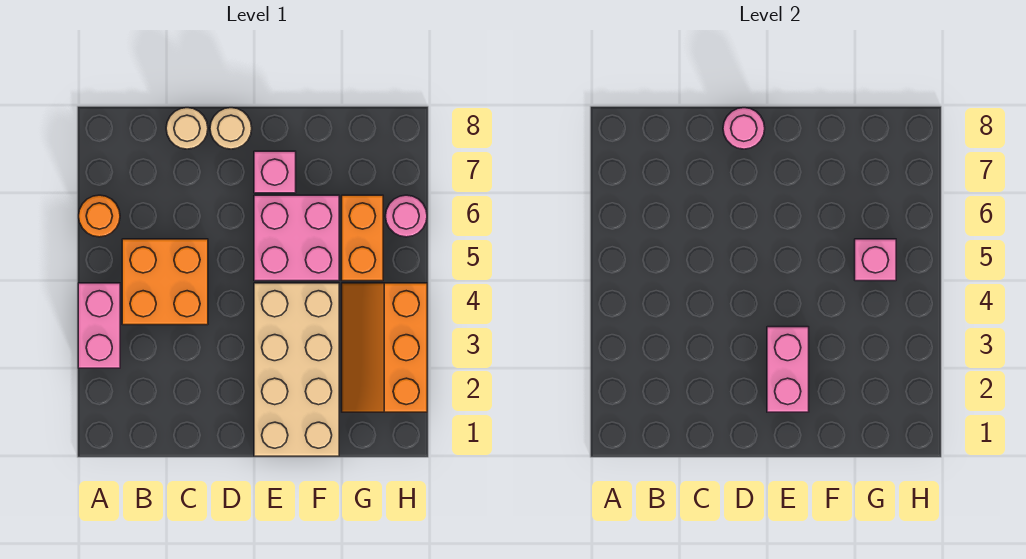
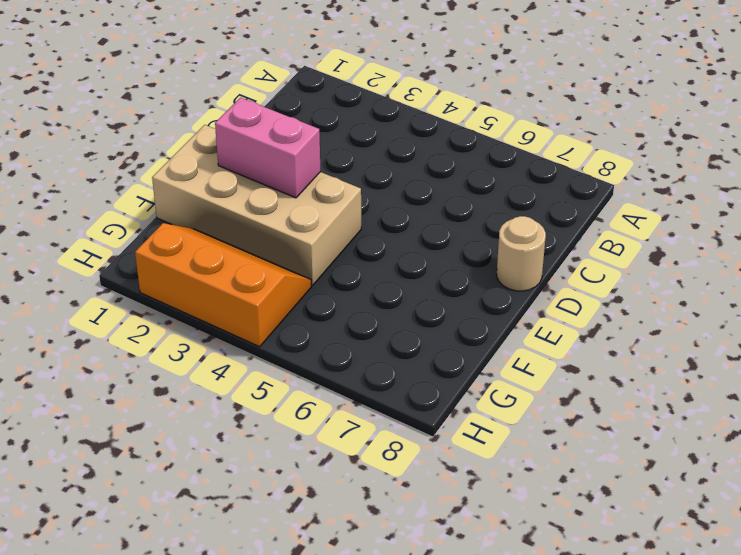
none -> pink brick A3:A4 level 1
none -> orange round brick A6 level 1
none -> orange brick B4:C5 level 1

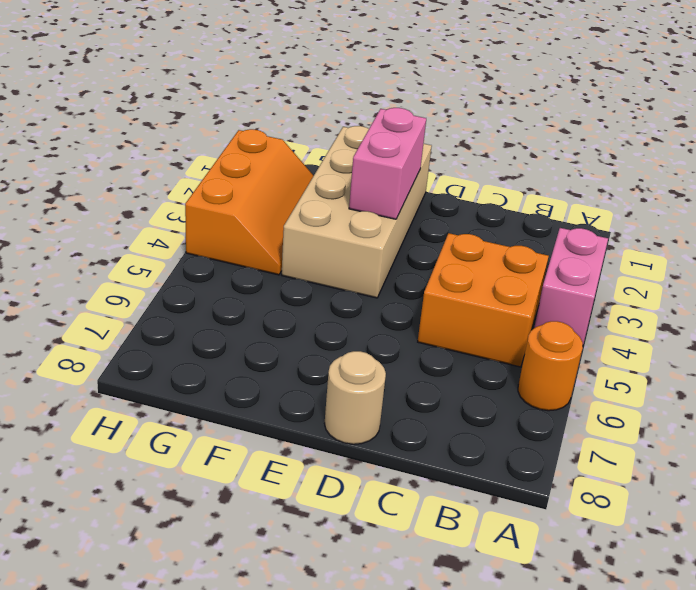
none -> tan round brick C8 level 1
none -> pink brick E5:F6 level 1
none -> pink brick E7 level 1

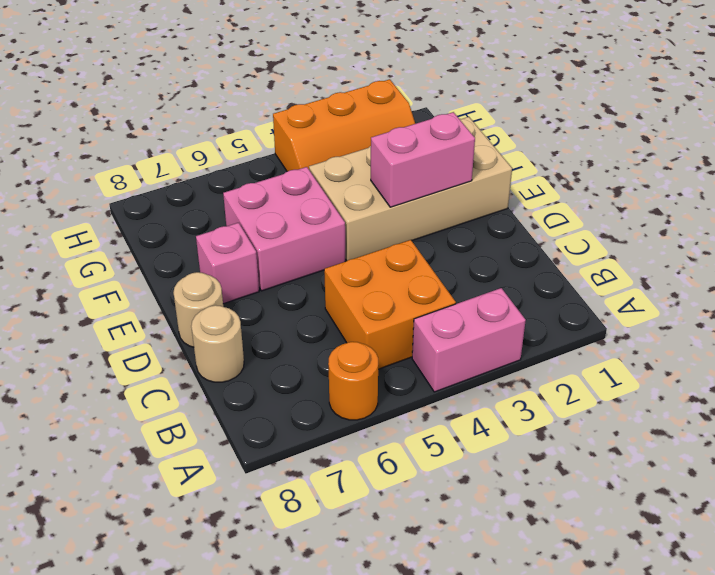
none -> orange brick G5:G6 level 1
none -> pink round brick H6 level 1
none -> pink round brick D8 level 2

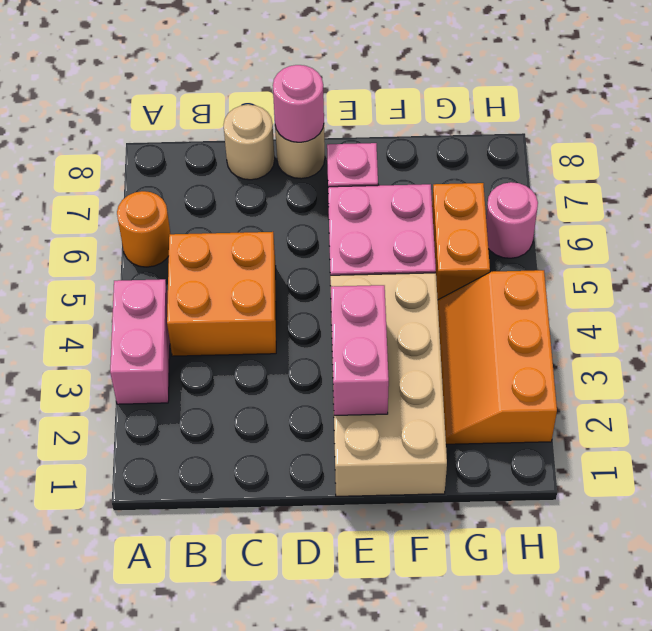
none -> pink brick G5 level 2

